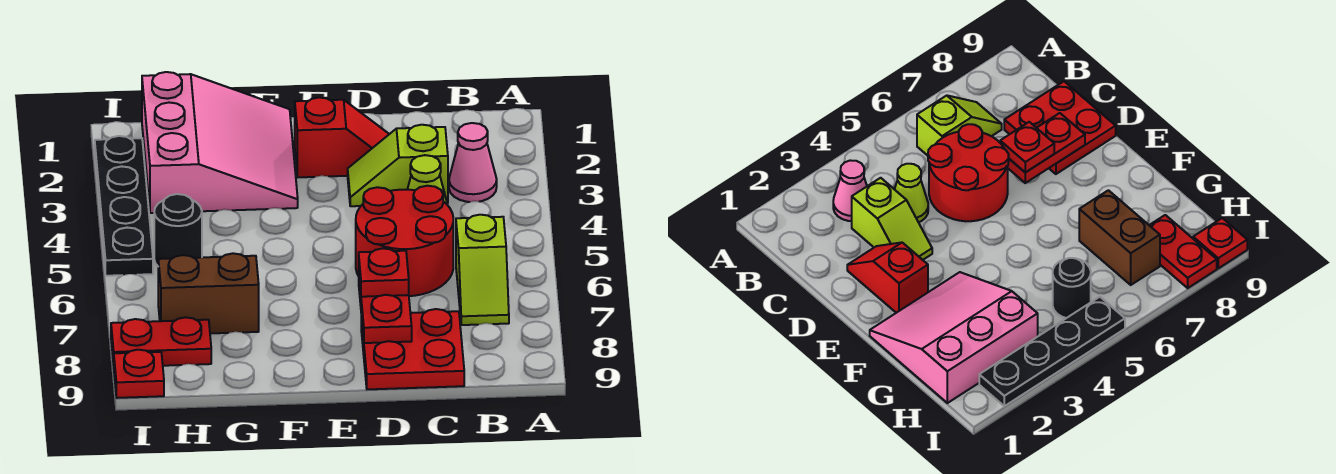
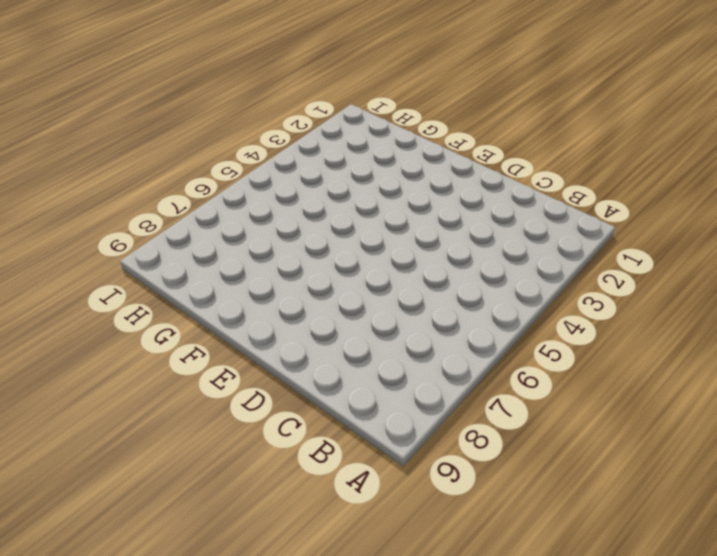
none -> pink cone B3 level 1
none -> lime slope B6:B7 level 1 top 6
none -> lime slope C3:D3 level 1 top C

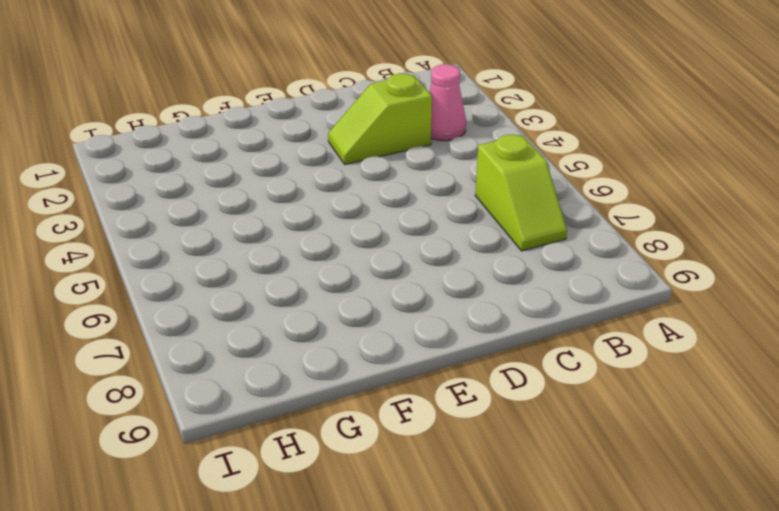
none -> lime cone C4 level 1
none -> red round brick C5:D6 level 1
none -> red plate C8:D9 level 1

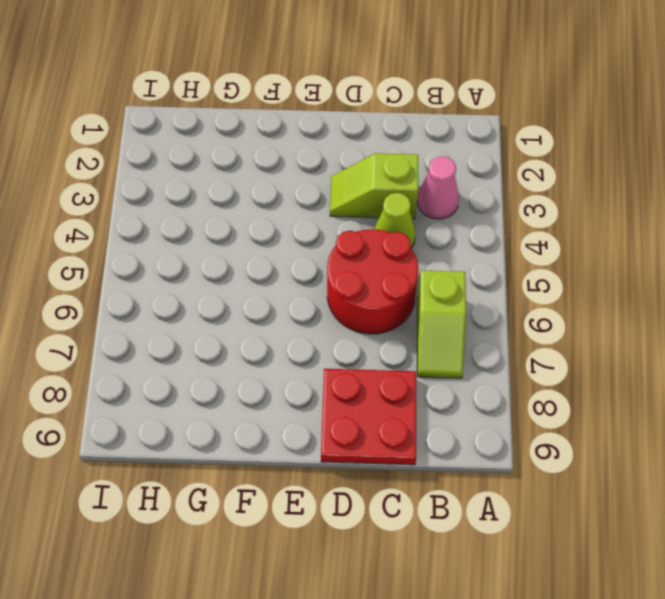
none -> red slope D2:E2 level 1 top E
none -> pink slope F1:H3 level 1 top H
none -> brown brick G7:H7 level 1

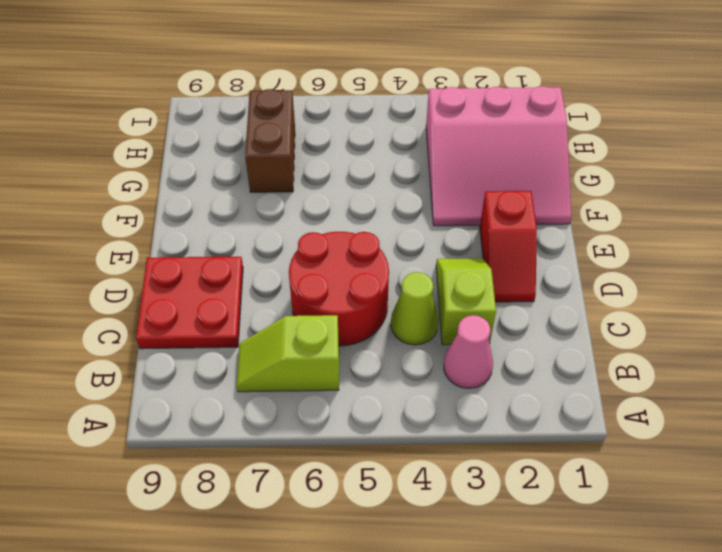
none -> black round brick H5 level 1
none -> red plate H8:I8 level 1
none -> black plate I2:I5 level 1

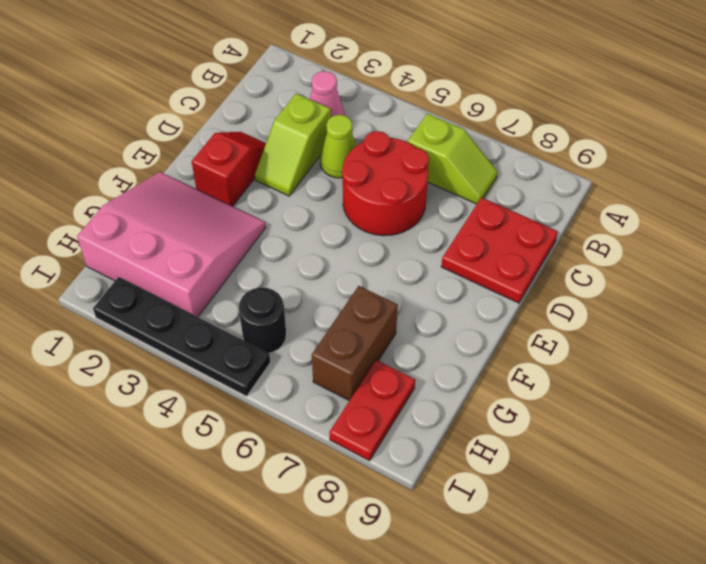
none -> red plate I9 level 1
none -> red plate D7:D8 level 2
none -> red plate D7 level 3

